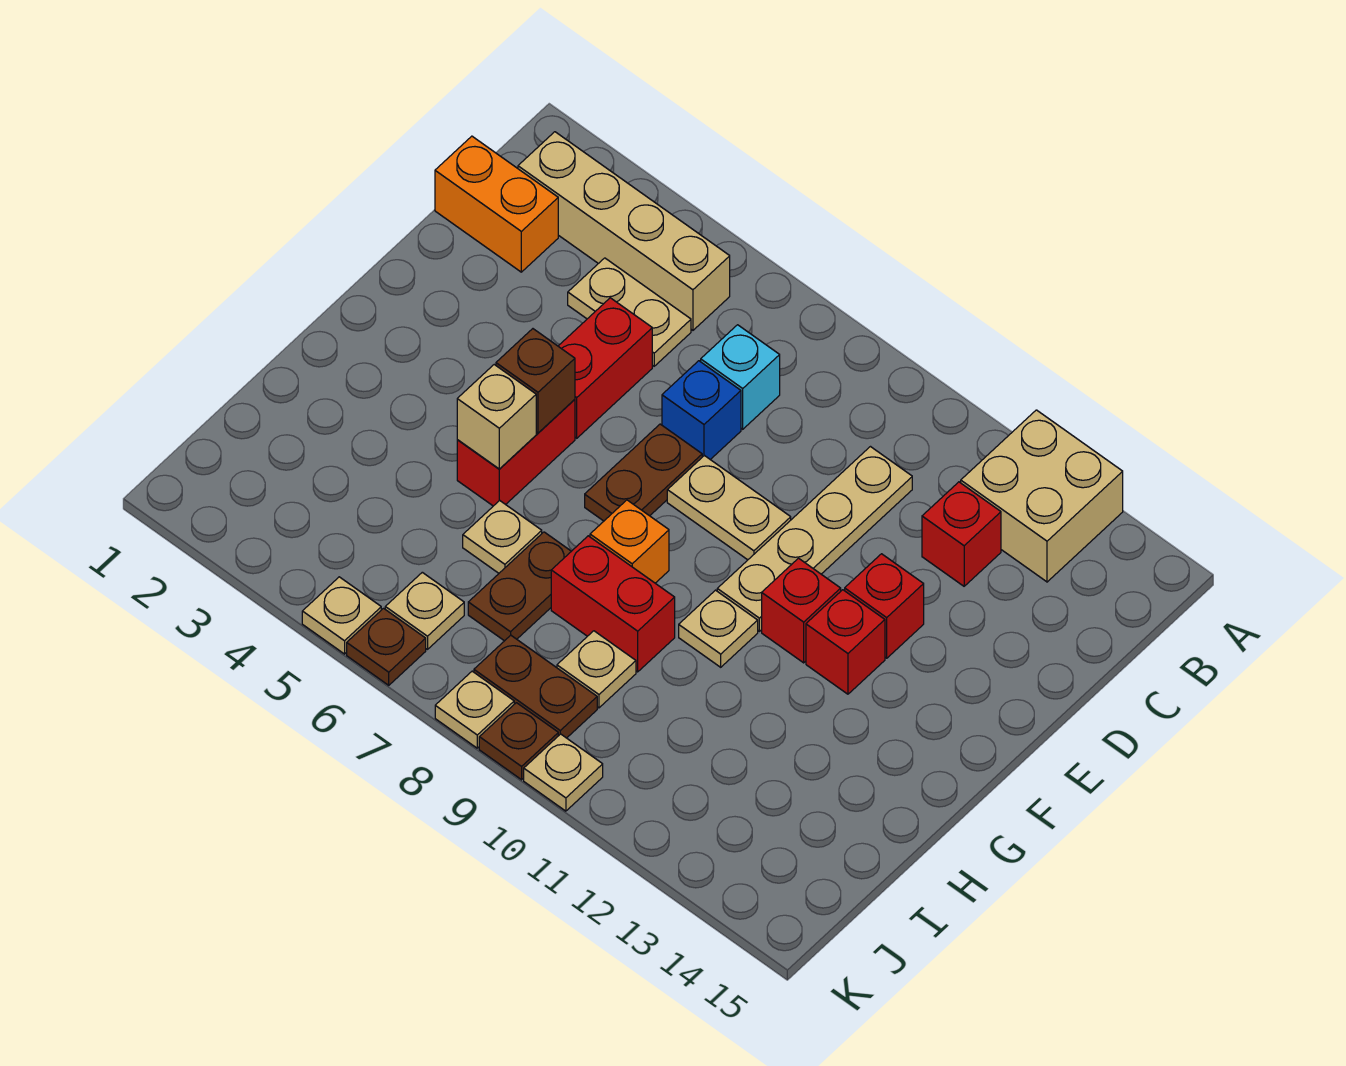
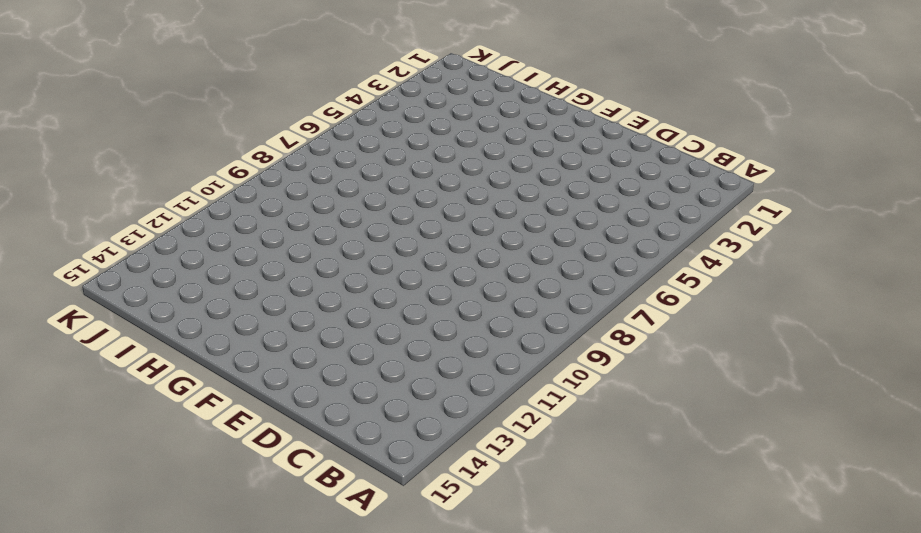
none -> tan brick A12:B13 level 1
none -> tan brick B2:B5 level 1
none -> orange brick C1:C2 level 1
none -> tan plate C4:C5 level 1

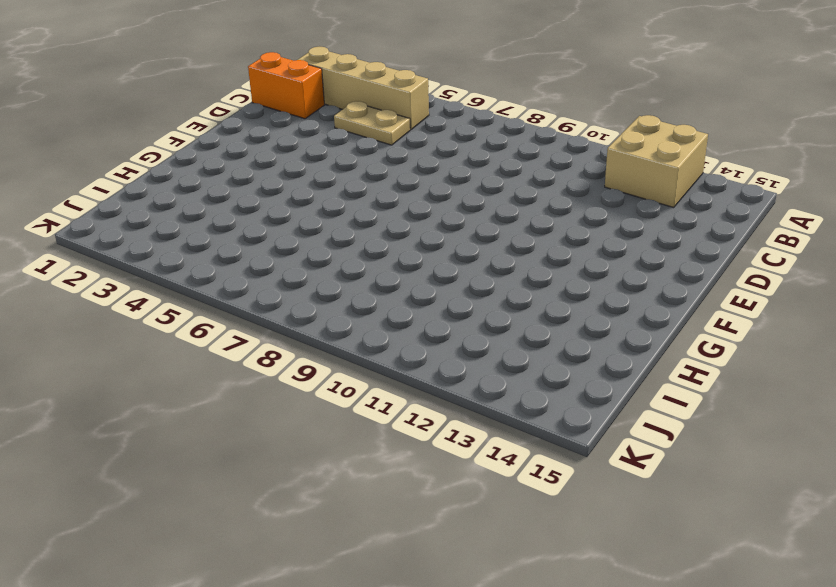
none -> cyan brick C7 level 1
none -> tan plate C10:F10 level 1
none -> red brick C12 level 1
none -> red brick D5:E5 level 1

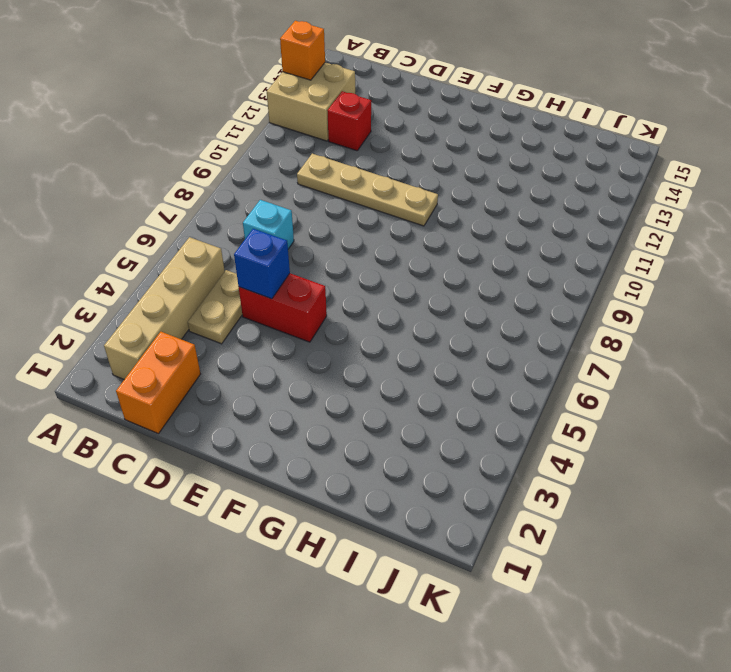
orange brick A13 level 2 -> orange brick G8 level 1
blue brick D5 level 2 -> blue brick D7 level 1
none -> brown plate E7:F7 level 1
none -> tan plate E8:E9 level 1
none -> red brick E12 level 1
none -> red brick F5:G5 level 1

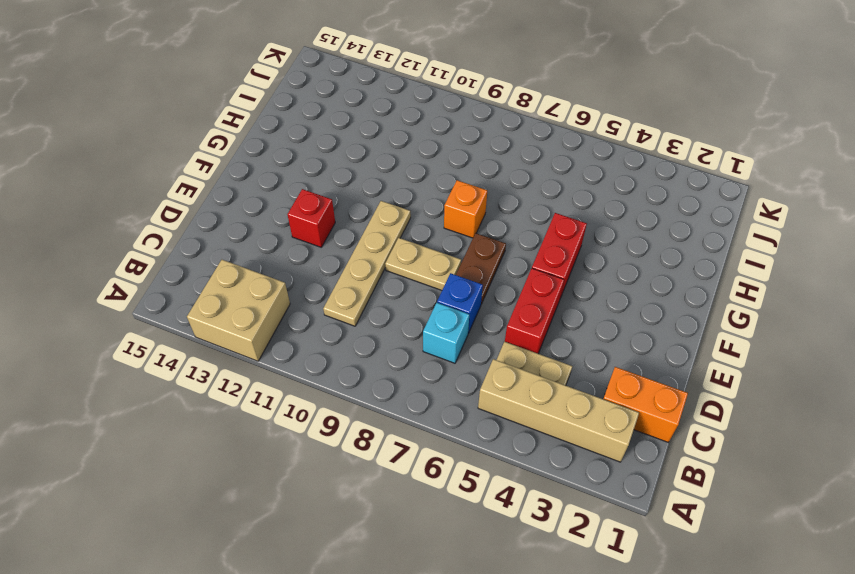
none -> red brick C12 level 1
none -> red brick F11 level 1
none -> red brick F12 level 1
none -> tan plate G10 level 1

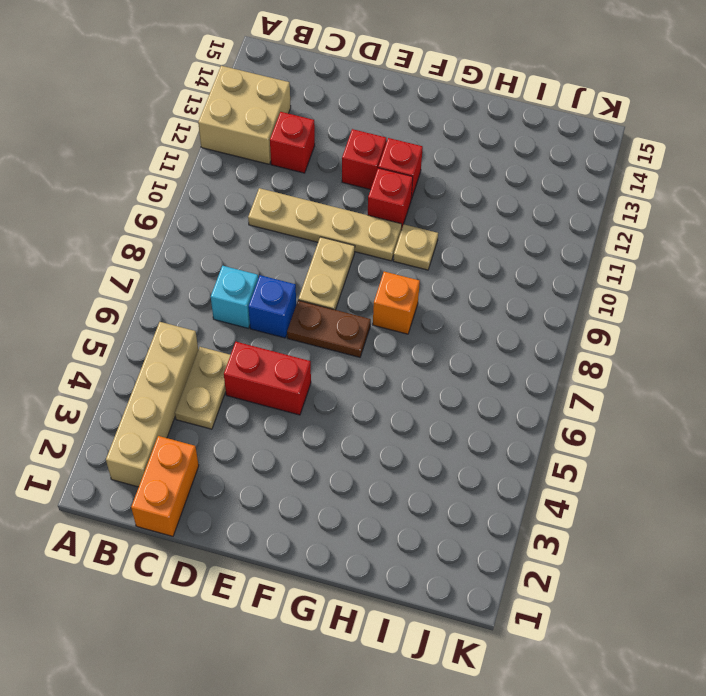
none -> red brick F5:G5 level 1
none -> tan plate H6 level 1
none -> brown plate H7:I7 level 1
none -> red brick H8:H9 level 1

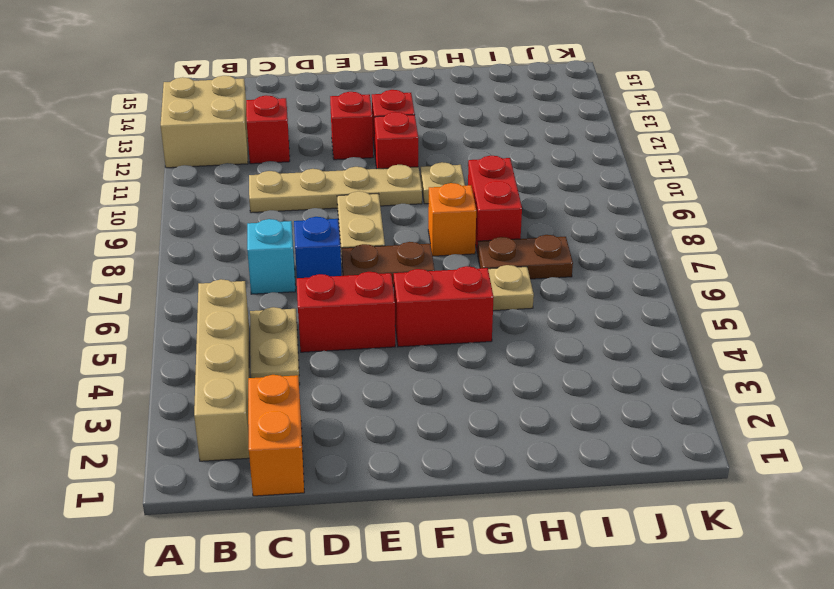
none -> tan plate I9 level 1
none -> tan plate J6 level 1
none -> brown plate J8:J9 level 1
none -> tan plate K5 level 1

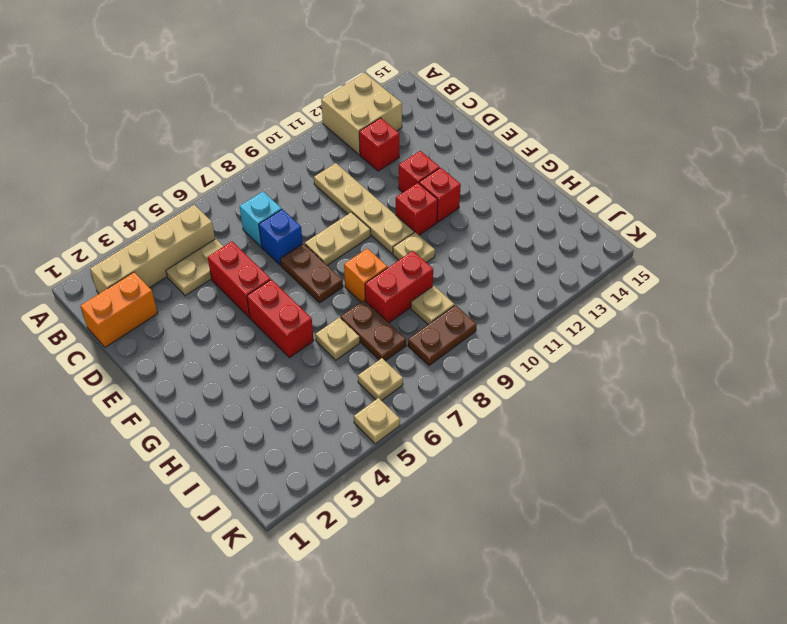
none -> brown plate K6 level 1
none -> tan plate K8 level 1
none -> brown plate K9 level 1
none -> tan plate K10 level 1

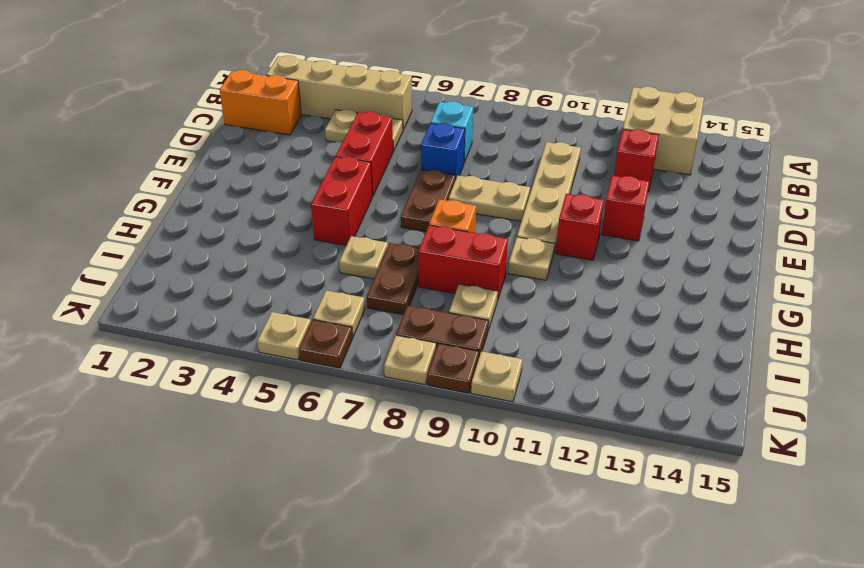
none -> red brick F12 level 1
none -> brown brick F5 level 2
none -> tan brick G5 level 2

